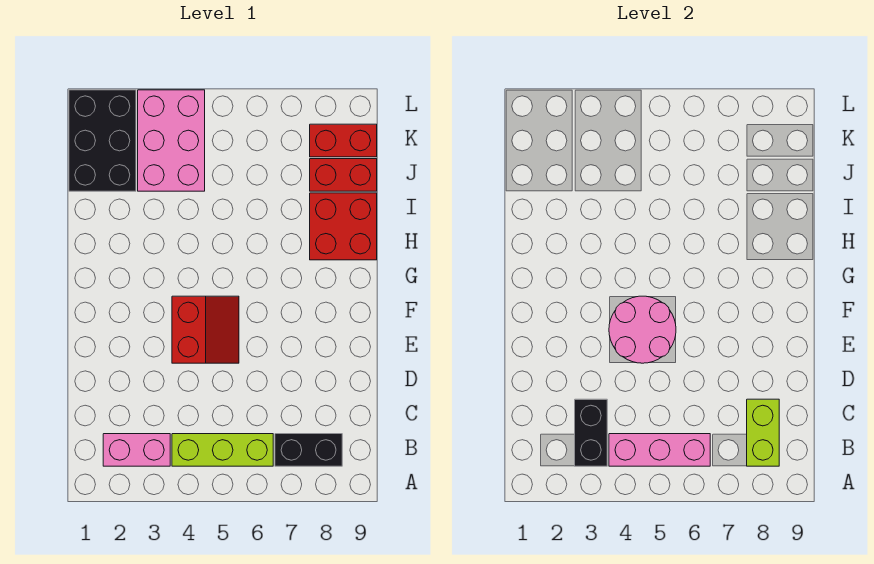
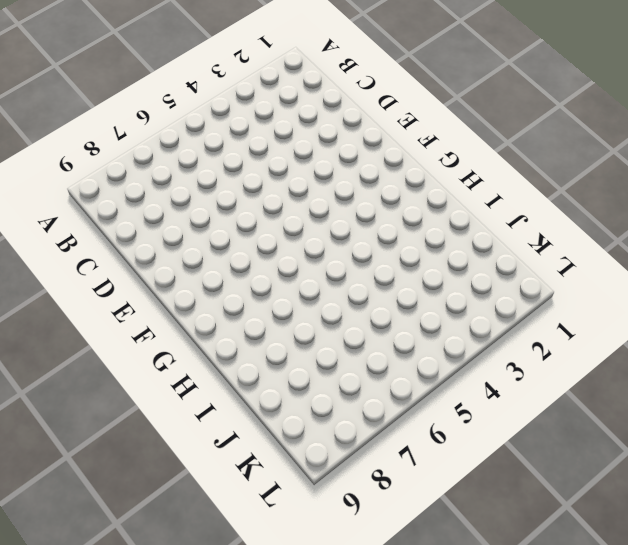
none -> pink brick B2:B3 level 1
none -> lime brick B4:B6 level 1
none -> black brick B7:B8 level 1

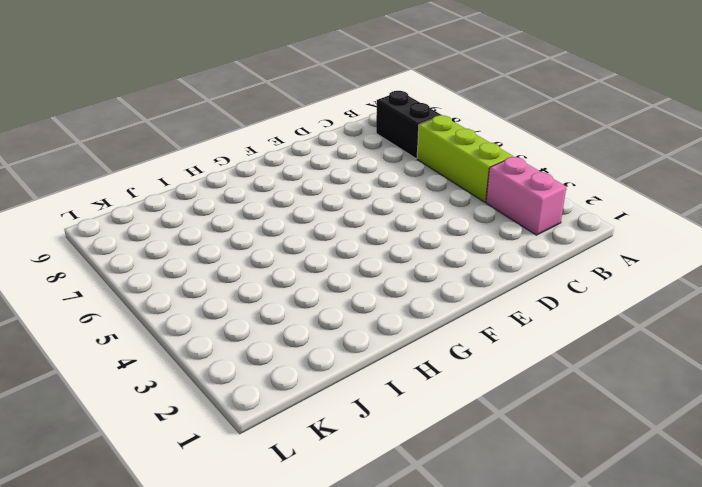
none -> red slope E4:F5 level 1 top 4
none -> red brick H8:I9 level 1
none -> black brick J1:L2 level 1

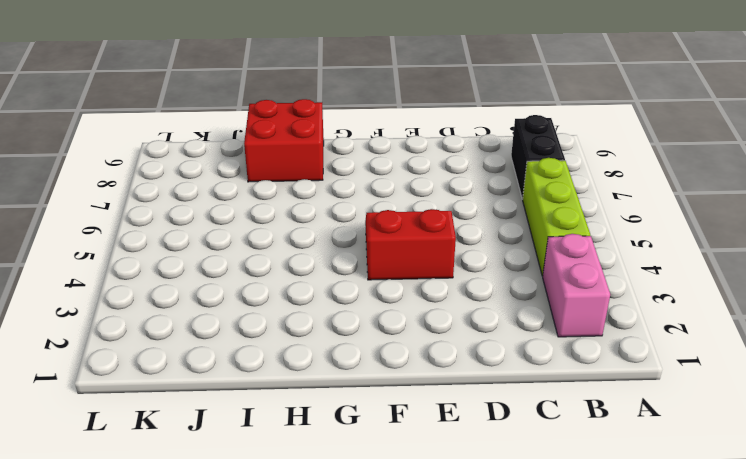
none -> black brick J1:L2 level 1
none -> pink brick J3:L4 level 1
none -> red brick J8:J9 level 1

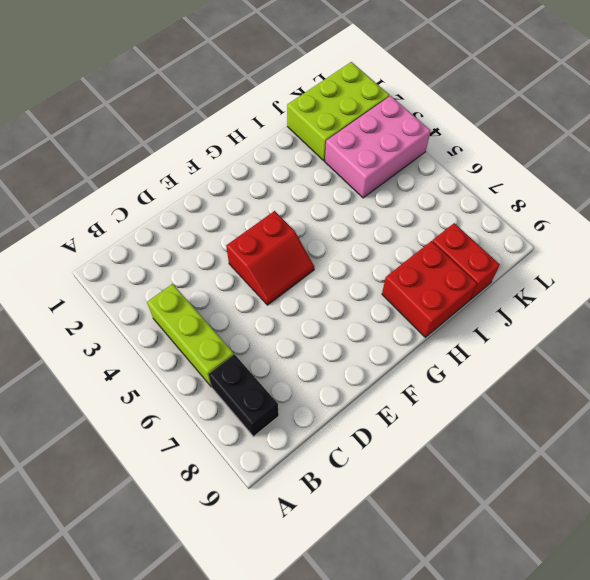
lime brick J1:L2 level 1 -> black brick J1:L2 level 1
none -> pink brick B2:B3 level 1
none -> red brick K8:K9 level 1
none -> black brick B3:C3 level 2

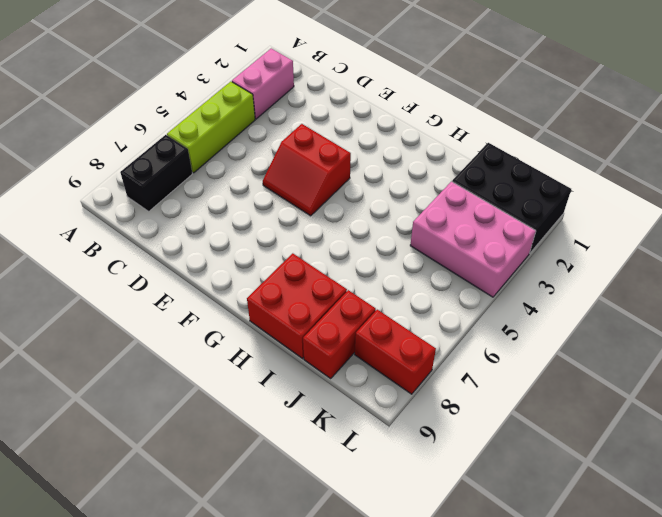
red brick K8:L8 level 1 -> red brick K8:K9 level 1
none -> black brick B3:C3 level 2
none -> pink brick B4:B6 level 2
none -> lime brick B8:C8 level 2

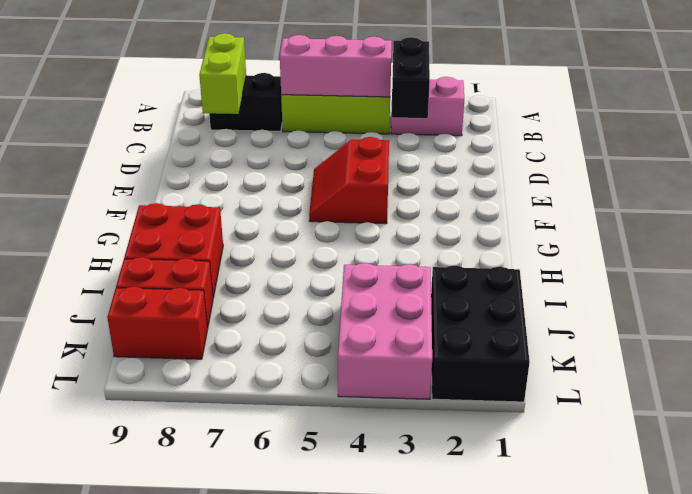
none -> pink round brick E4:F5 level 2

